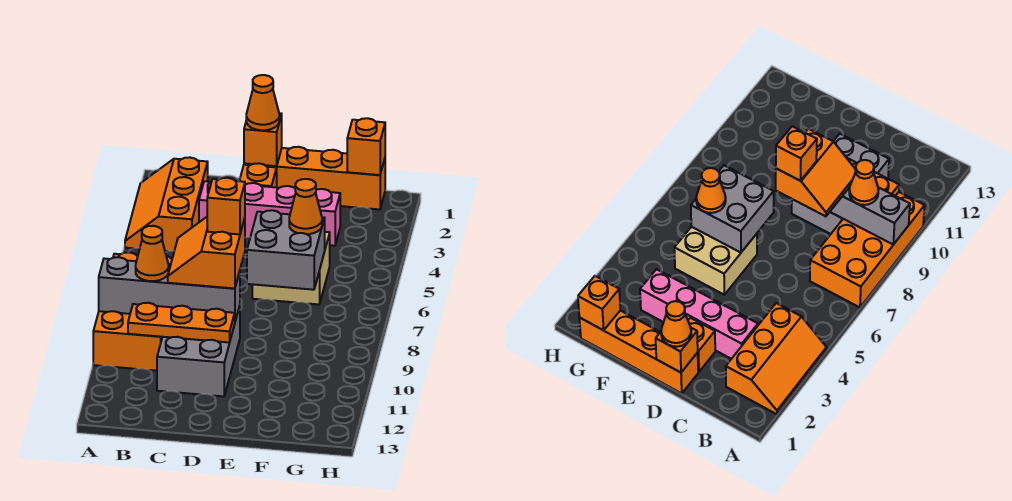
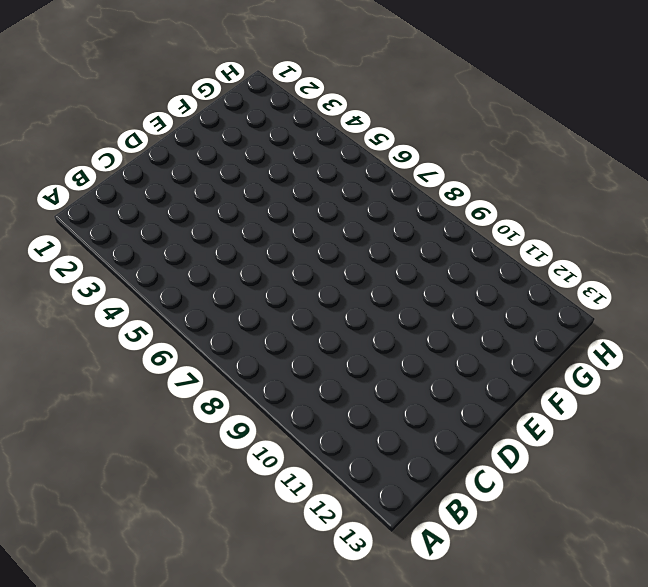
none -> orange slope A2:B4 level 1 top B
none -> orange brick A7:B10 level 1
none -> pink brick C3:F3 level 1

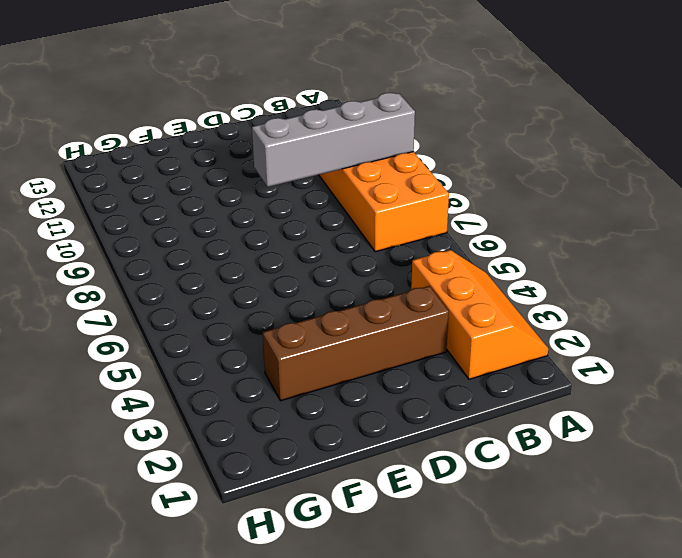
brown brick C3:F3 level 1 -> pink brick C3:F3 level 1
none -> grey brick C9:D11 level 1
none -> orange brick D1:G1 level 1
none -> orange brick D2 level 1

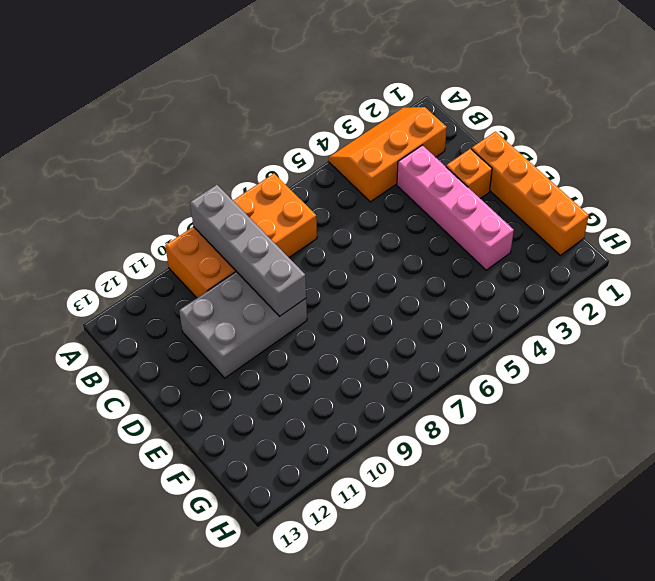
none -> tan brick E5:F6 level 1
none -> orange plate B10:D10 level 2
none -> orange brick D1 level 2

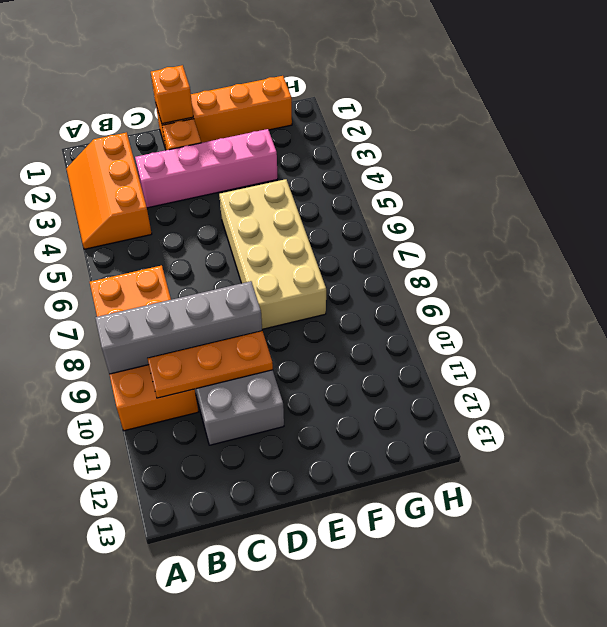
tan brick E5:F8 level 1 -> tan brick E5:F6 level 1
none -> grey brick E6:F7 level 2
none -> orange brick G1 level 2
none -> orange cone B9 level 3

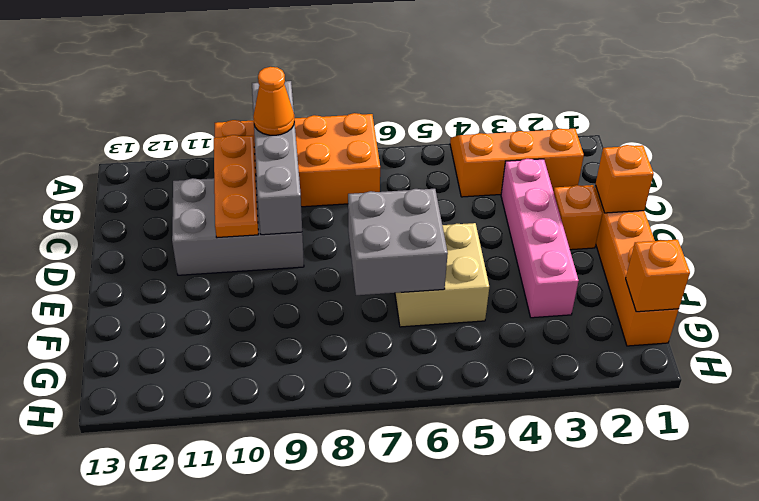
none -> orange slope C8:D9 level 3 top D
none -> orange cone D1 level 3
none -> orange cone F6 level 3

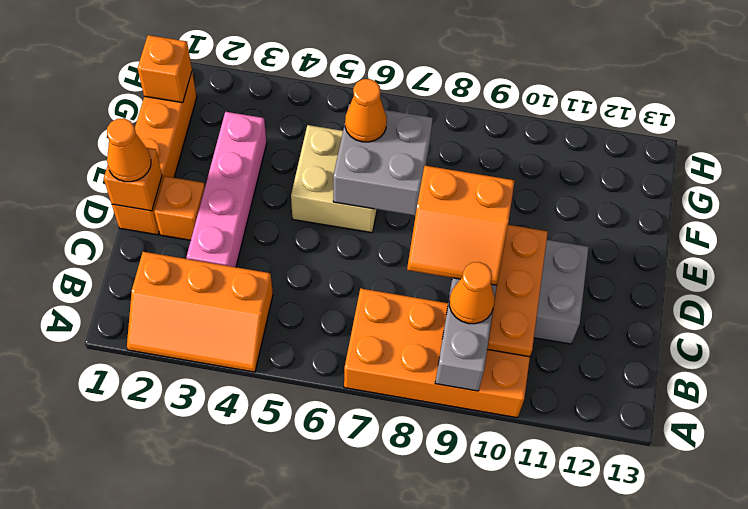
none -> orange brick D8 level 4

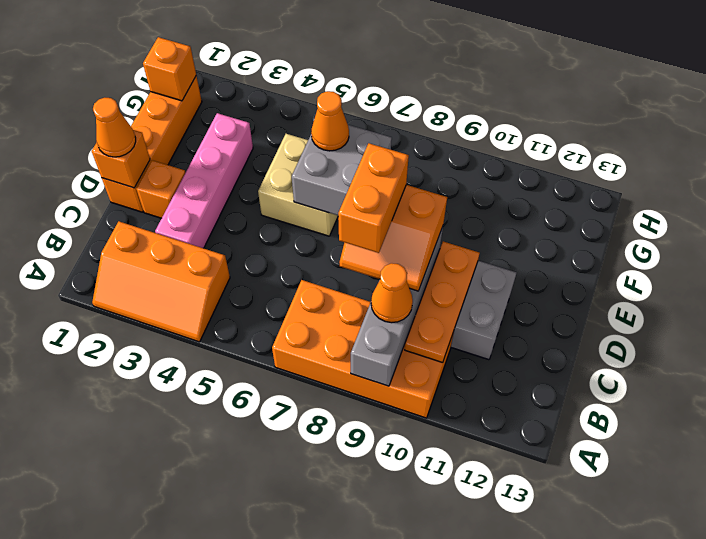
orange brick C8:D8 level 4 -> orange brick D8 level 4

